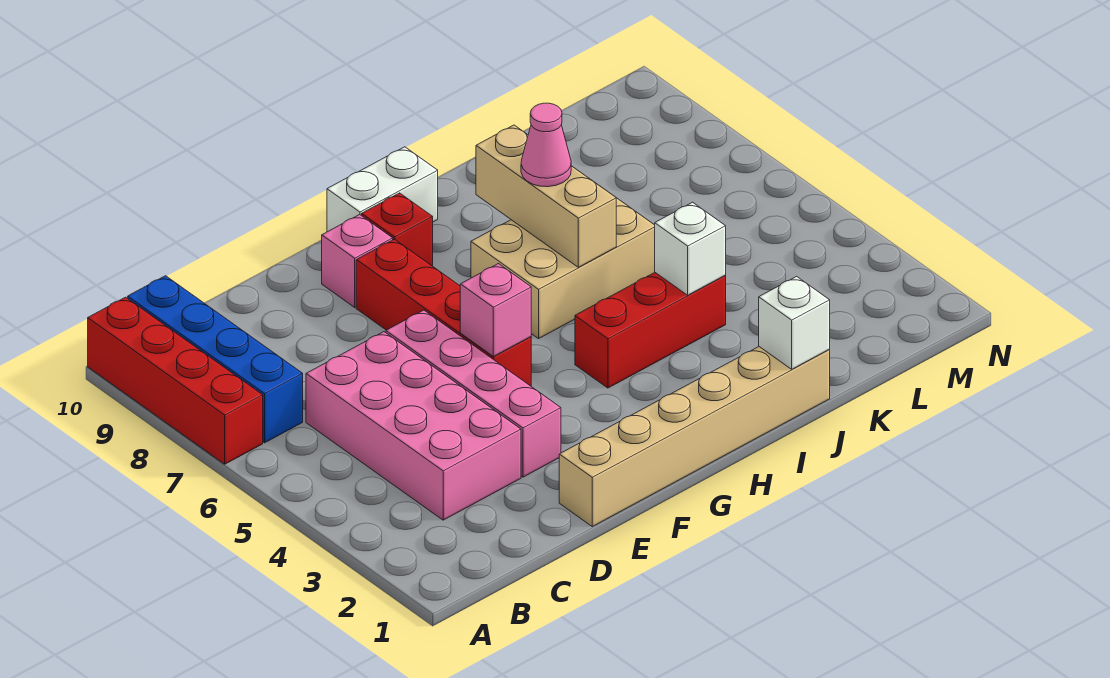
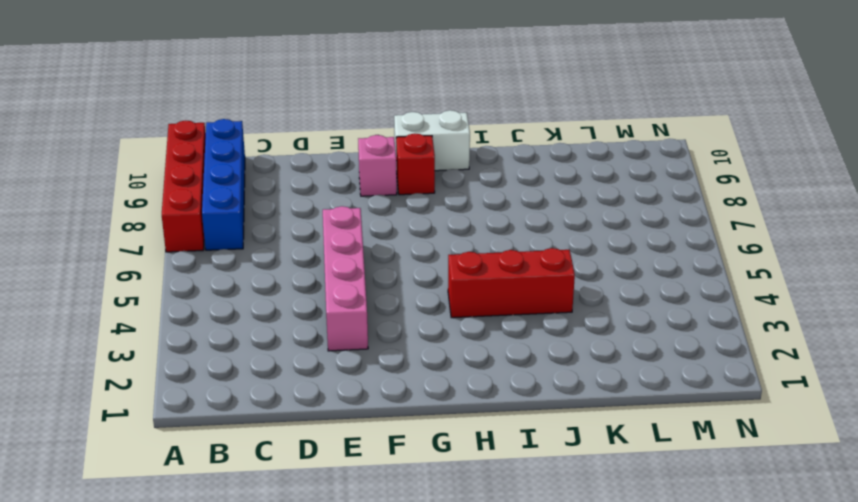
none -> pink brick C3:D6 level 1
none -> tan brick E1:J1 level 1
none -> red brick F5:F8 level 1

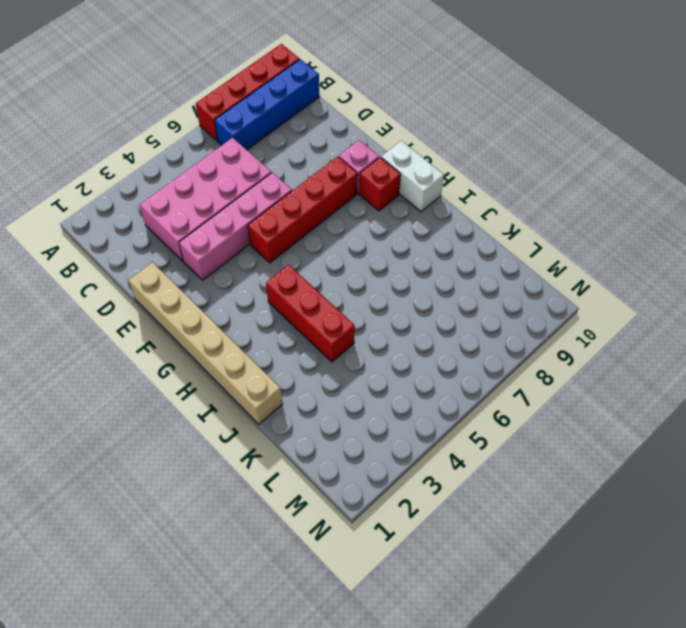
none -> tan brick H6:J7 level 1
none -> pink brick F5 level 2
none -> tan brick I6:I8 level 2

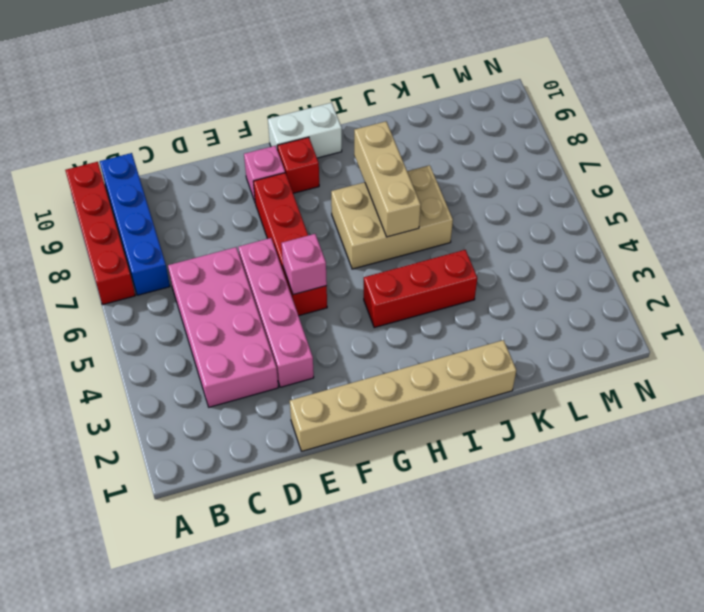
none -> white brick J1 level 2
none -> white brick J4 level 2
none -> pink cone I7 level 3

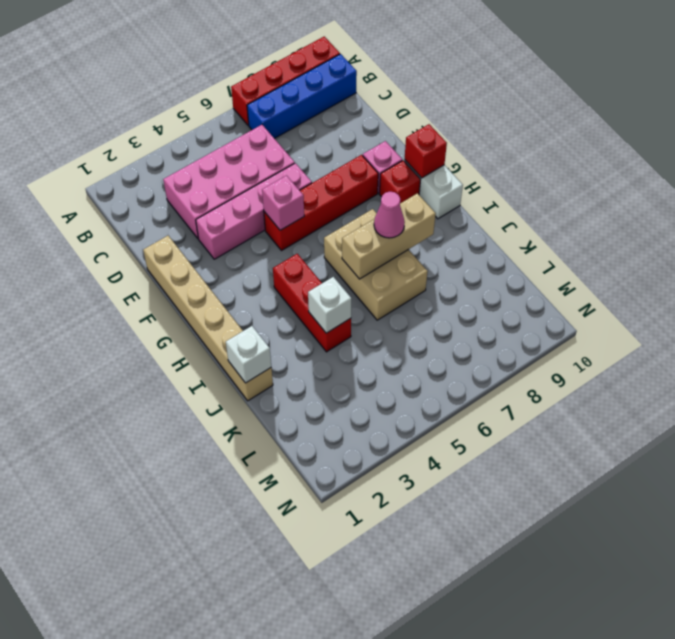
red brick G10 level 2 -> none

